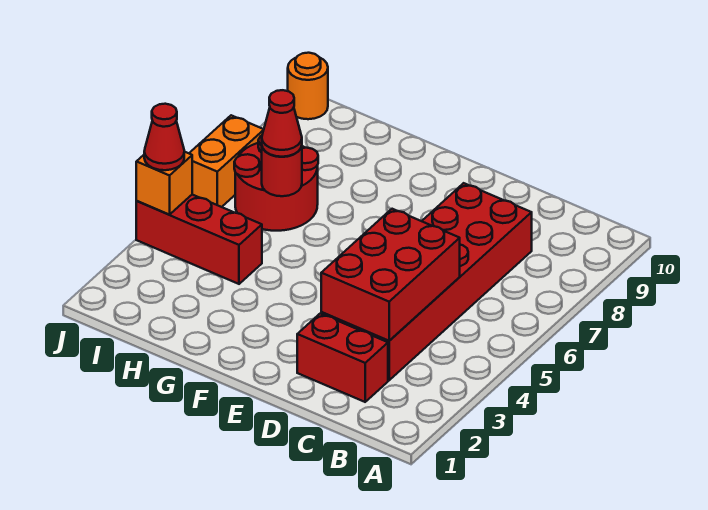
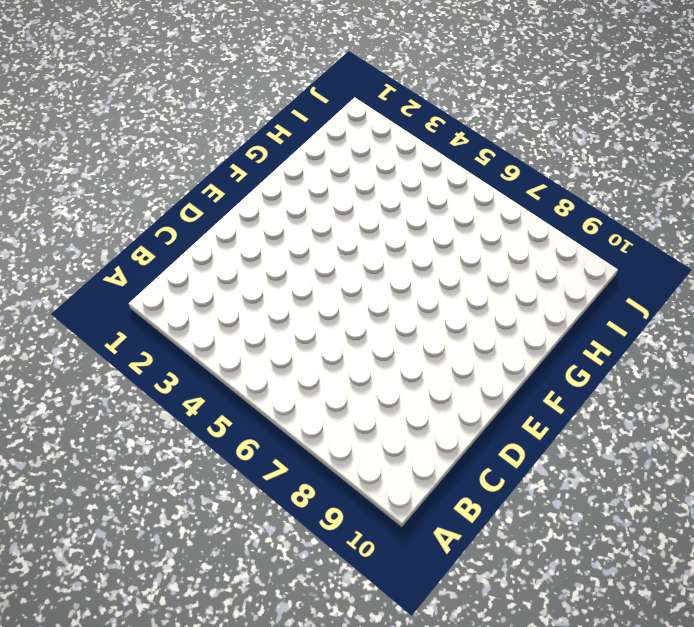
none -> red brick C2:D2 level 1
none -> red brick C3:D8 level 1

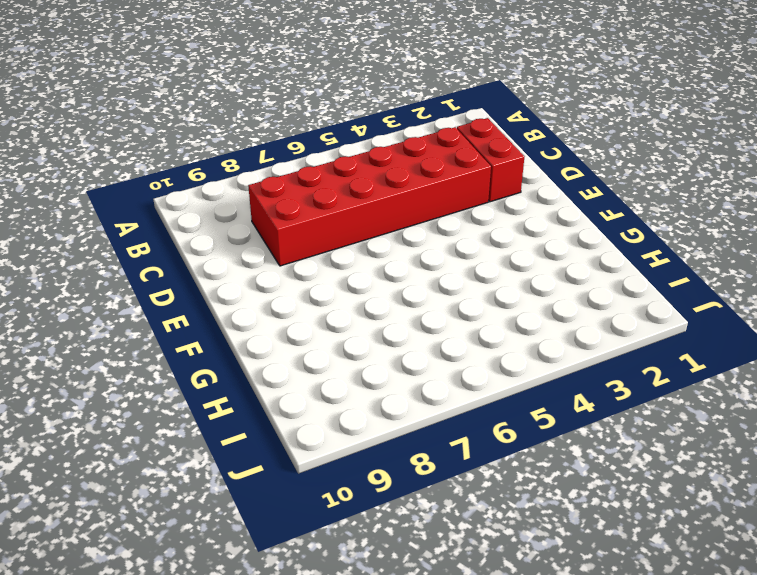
none -> red brick H4:J4 level 1
none -> red round brick H6:I7 level 1

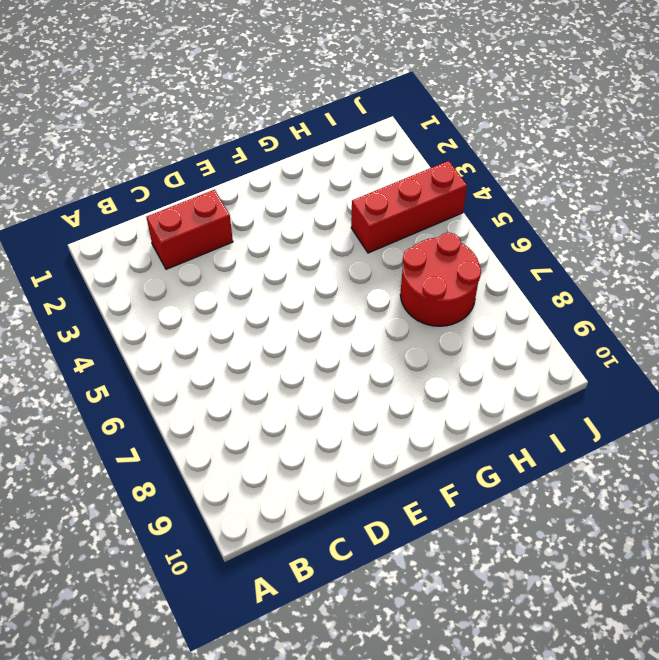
none -> red brick C3:D8 level 1
none -> orange brick J6:J7 level 1

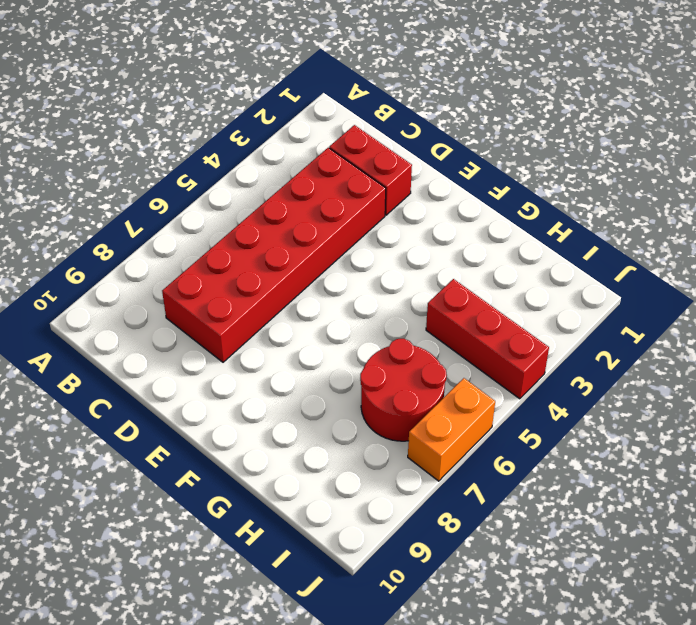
none -> orange round brick J10 level 1
none -> red brick C3:D5 level 2

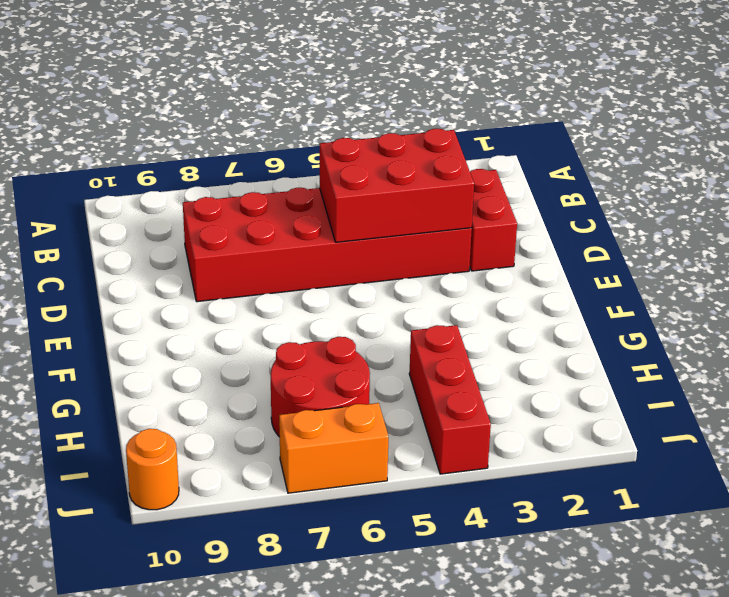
none -> red round brick H6 level 2
none -> orange brick J4 level 2

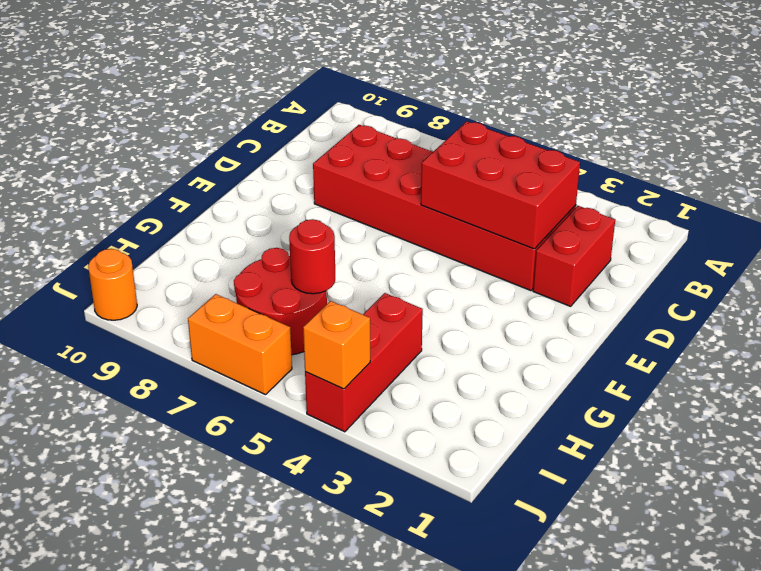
none -> red cone H6 level 3
none -> red cone J4 level 3

